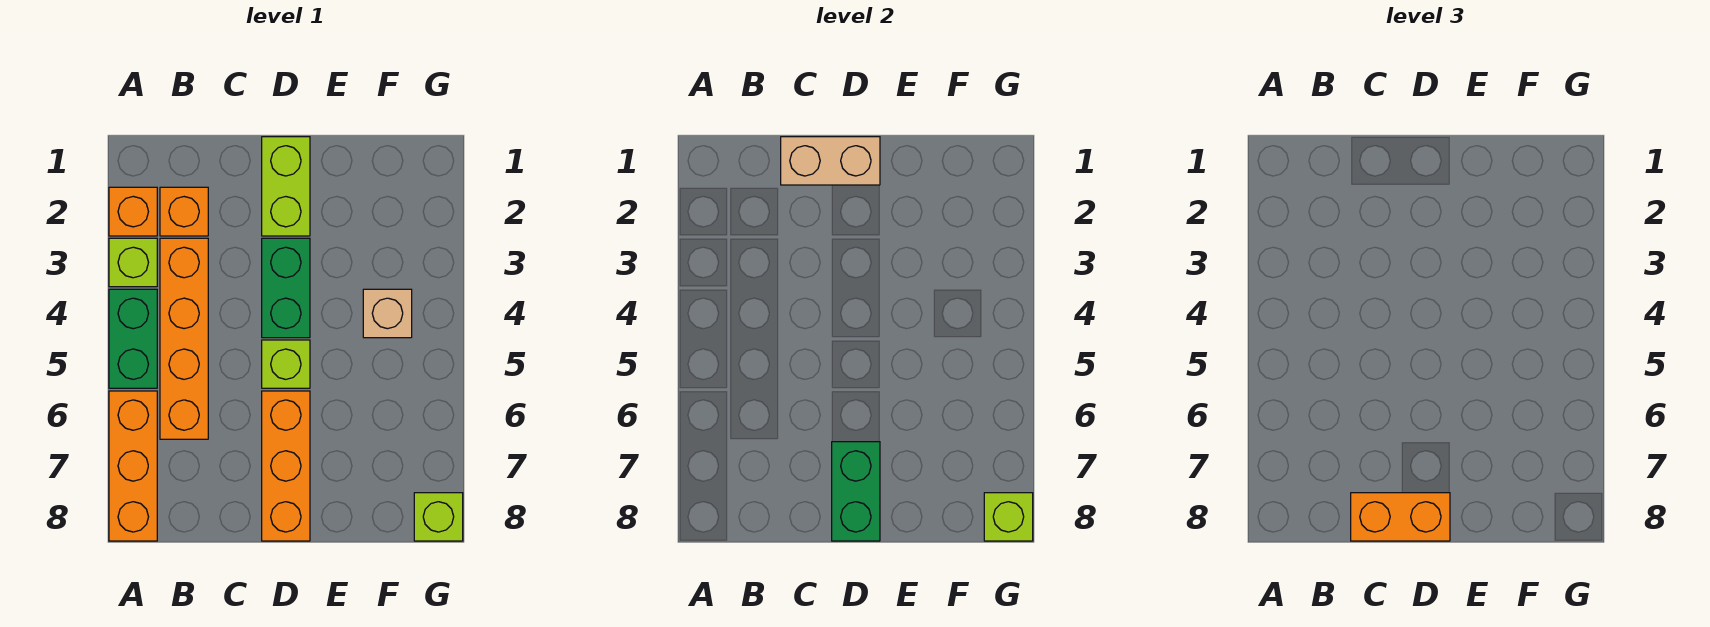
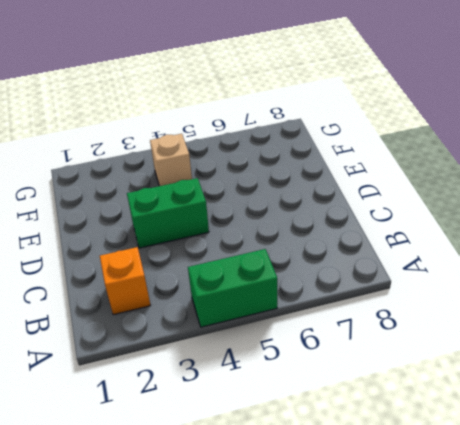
none -> orange brick A2 level 1
none -> lime brick A3 level 1
none -> orange brick A6:A8 level 1

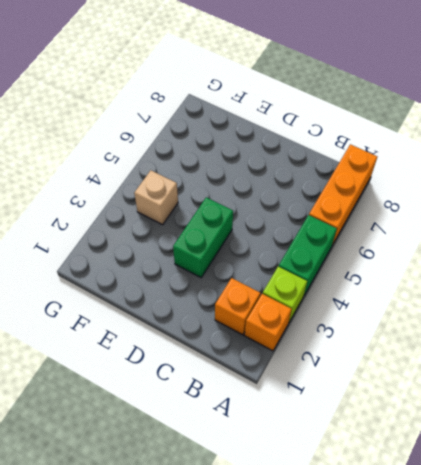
none -> orange brick B3:B6 level 1
none -> lime brick D1:D2 level 1
none -> lime brick D5 level 1

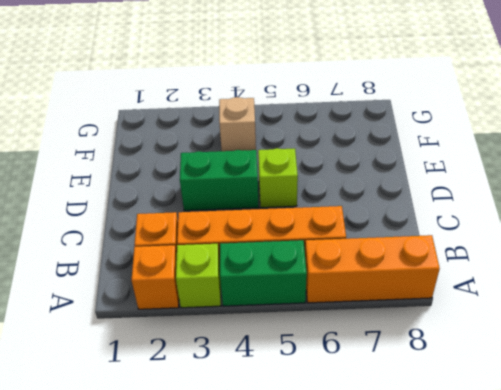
none -> lime brick D1:D2 level 1
none -> orange brick D6:D8 level 1
none -> lime brick G8 level 1

